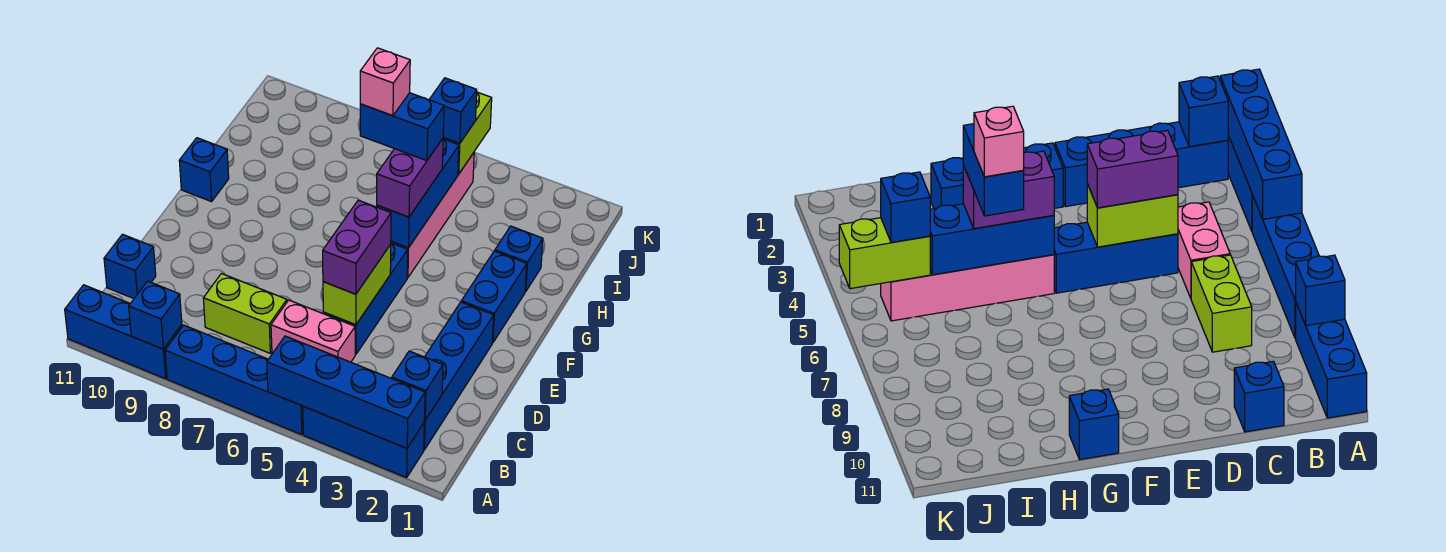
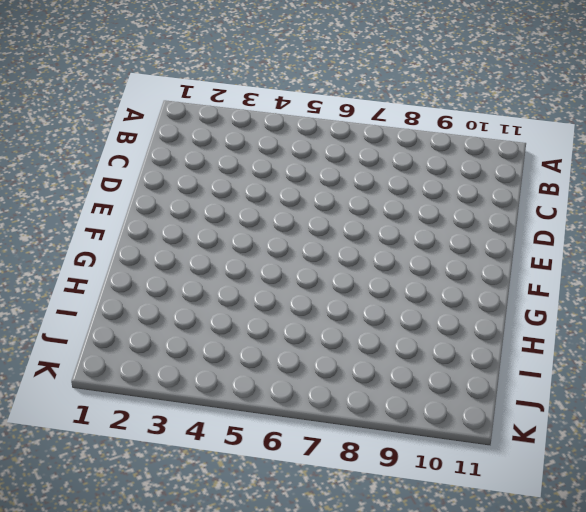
none -> blue brick A2:A4 level 1
none -> blue brick A5:A8 level 1
none -> blue brick A9:A11 level 1

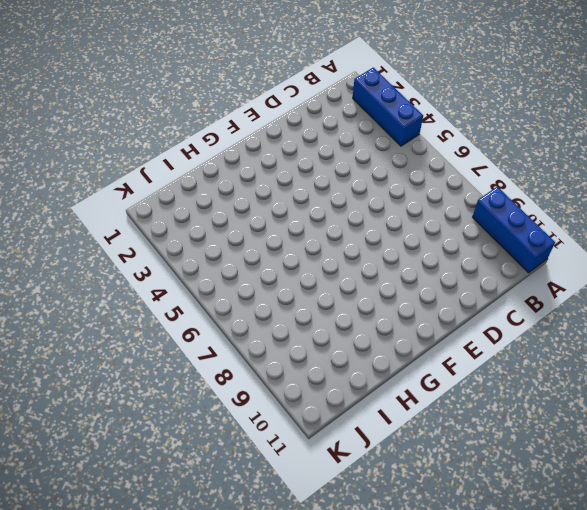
none -> blue brick A5:A8 level 1
none -> blue brick B2:E2 level 1
none -> pink brick C5:C6 level 1

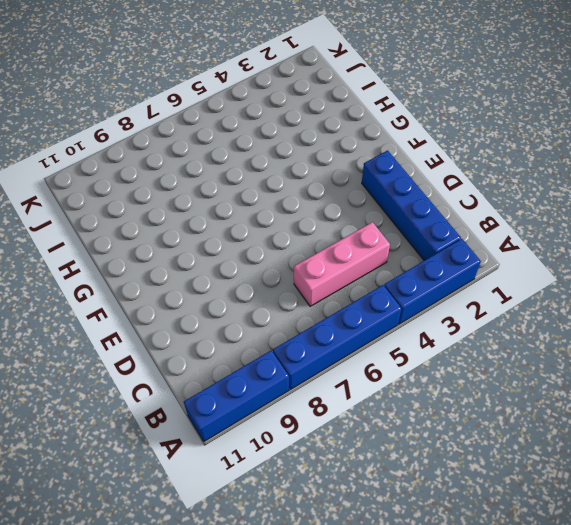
pink brick C4:C6 level 1 -> pink brick C5:C6 level 1
none -> lime brick C7:C8 level 1
none -> blue brick C11 level 1
none -> blue brick D5:F5 level 1

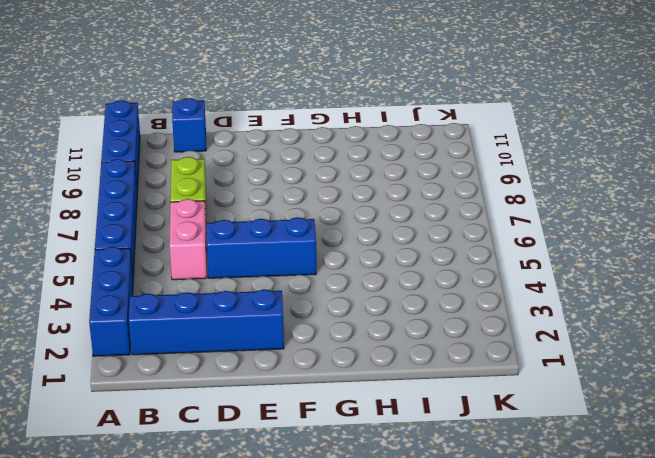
none -> blue brick F2:G2 level 1
none -> pink brick G5:J5 level 1
none -> blue brick G11 level 1

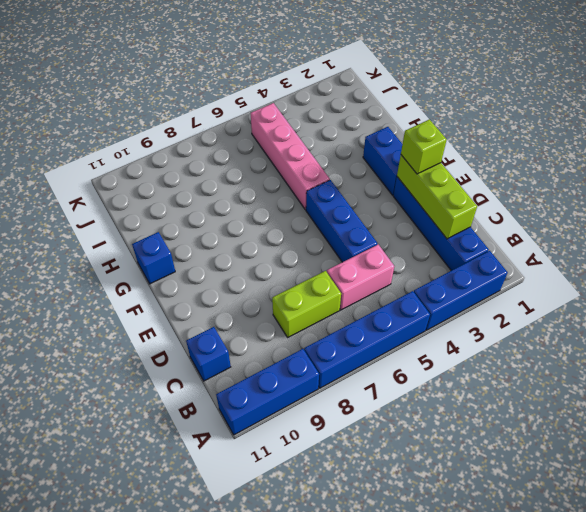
lime brick C2:E2 level 2 -> none
lime brick E2 level 3 -> none
none -> blue brick H2 level 1
none -> blue brick A2:A5 level 2
none -> blue brick A9 level 2

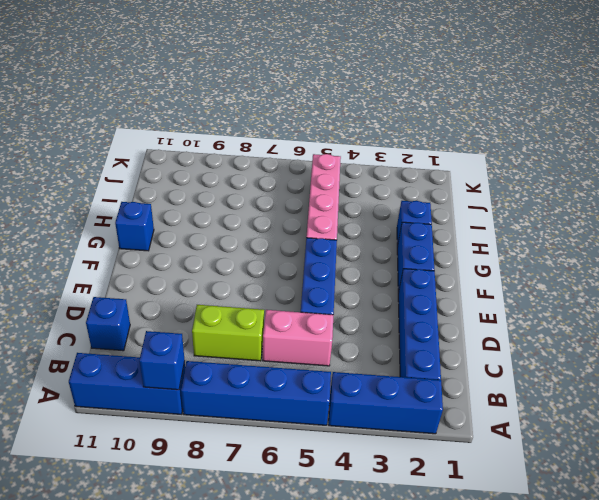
none -> blue brick A2:A5 level 2
none -> blue brick B2 level 2
none -> lime brick D5:E5 level 2

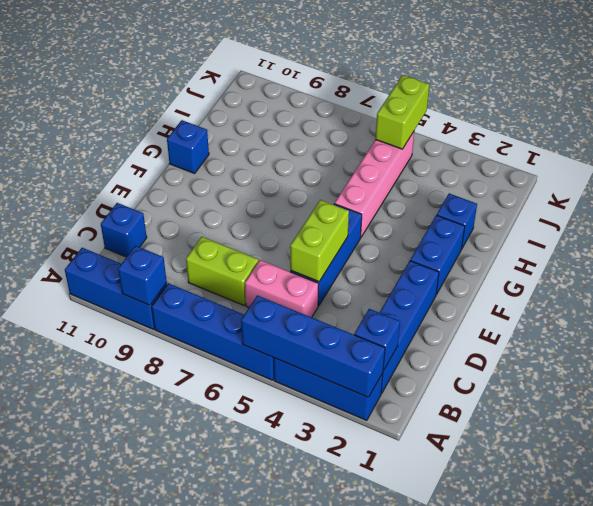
none -> blue brick G5:I5 level 2
none -> purple brick D5:E5 level 3
none -> purple brick G5:H5 level 3

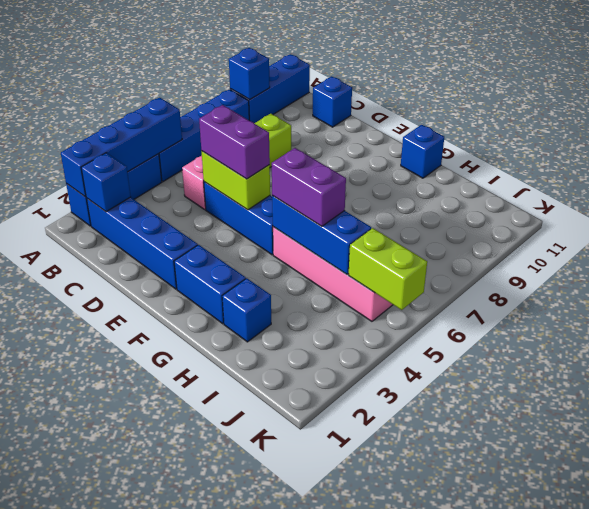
none -> blue brick J5 level 3
none -> blue brick H5:H6 level 4
none -> pink brick H6 level 5

